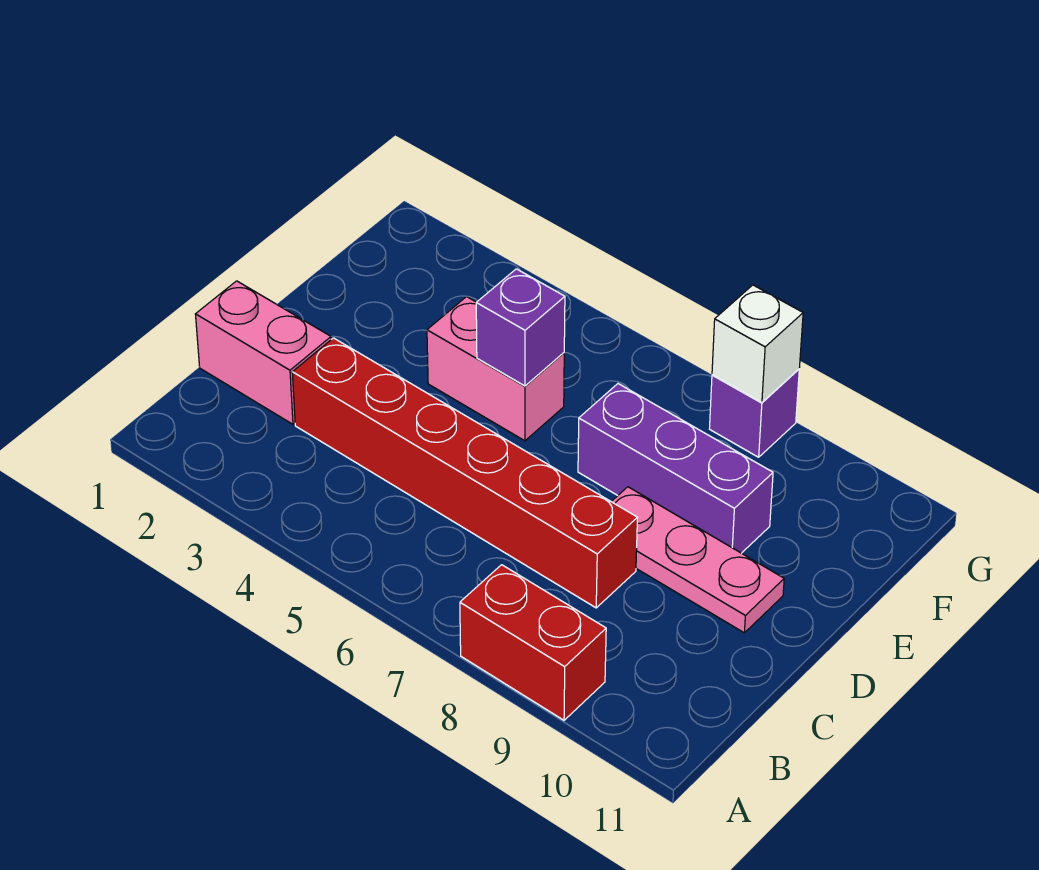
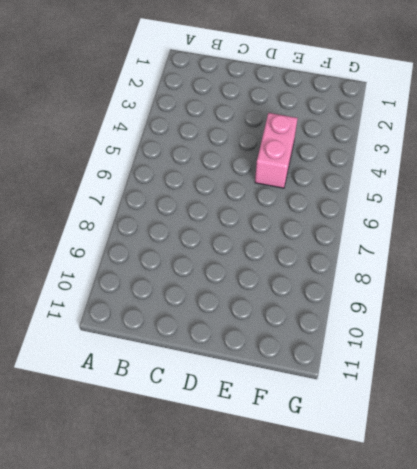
none -> red brick A8:A9 level 1
none -> pink brick C1:C2 level 1

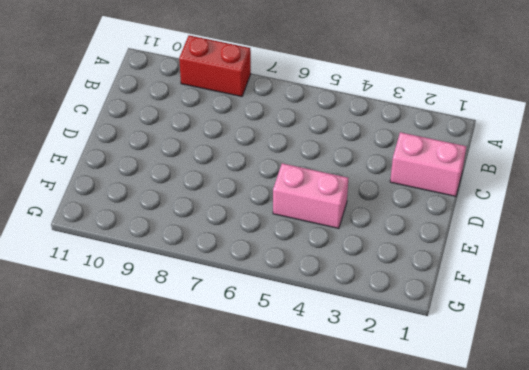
none -> red brick C3:C8 level 1
none -> pink plate D8:D10 level 1

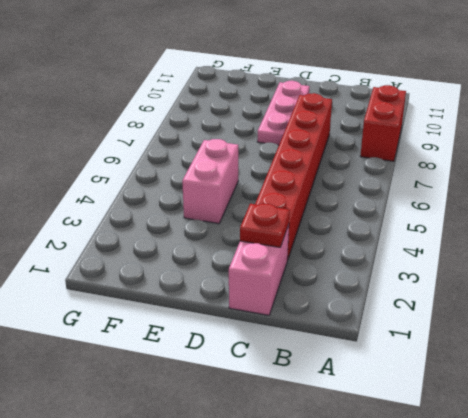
red plate C2 level 2 -> none
none -> purple brick E7:E9 level 1
none -> purple brick G8 level 1

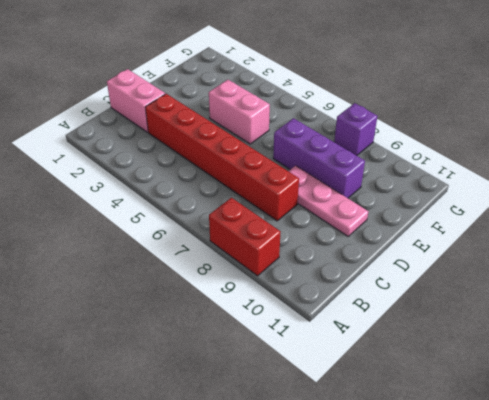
none -> purple brick E5 level 2
none -> white brick G8 level 2

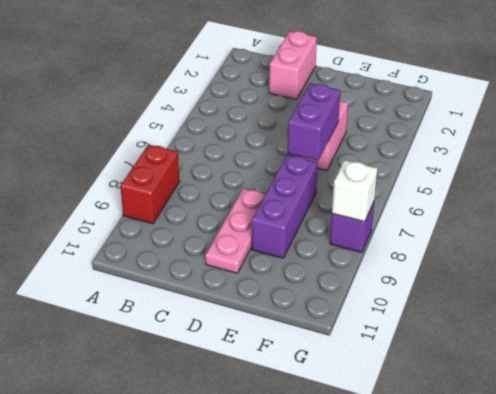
purple brick E5:E6 level 2 -> purple brick E5 level 2
none -> red brick C3:C8 level 1

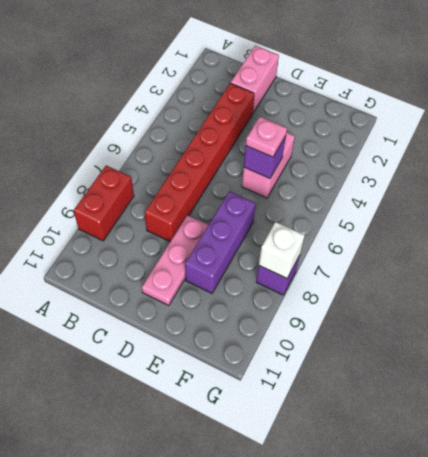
pink plate E5 level 3 -> none

